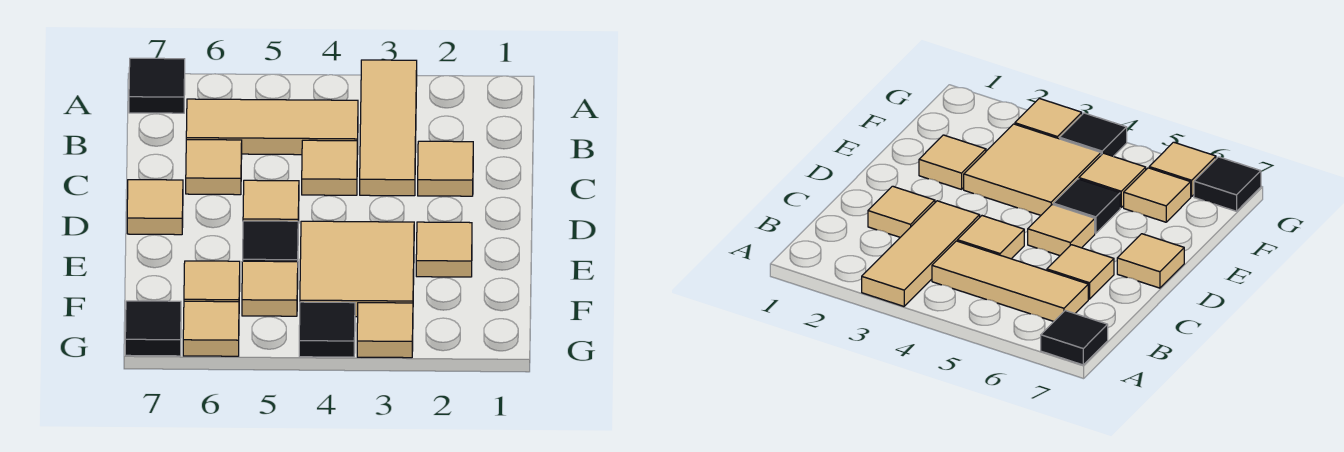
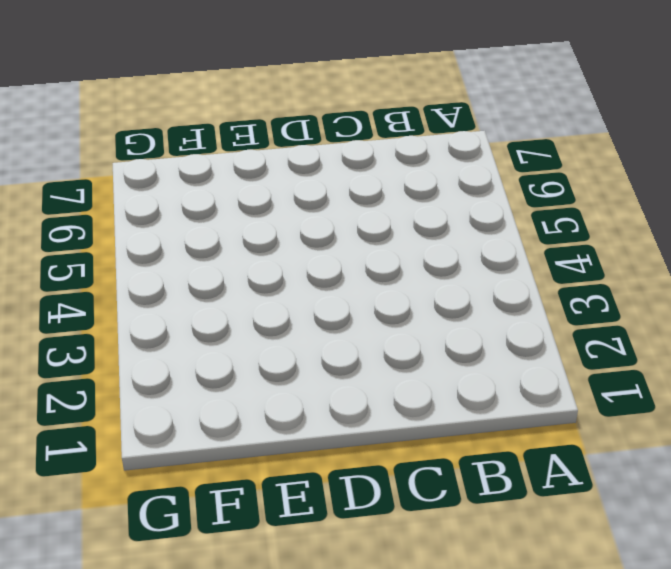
none -> tan tile A3:C3 level 1
none -> black tile A7 level 1
none -> tan tile B4:B6 level 1

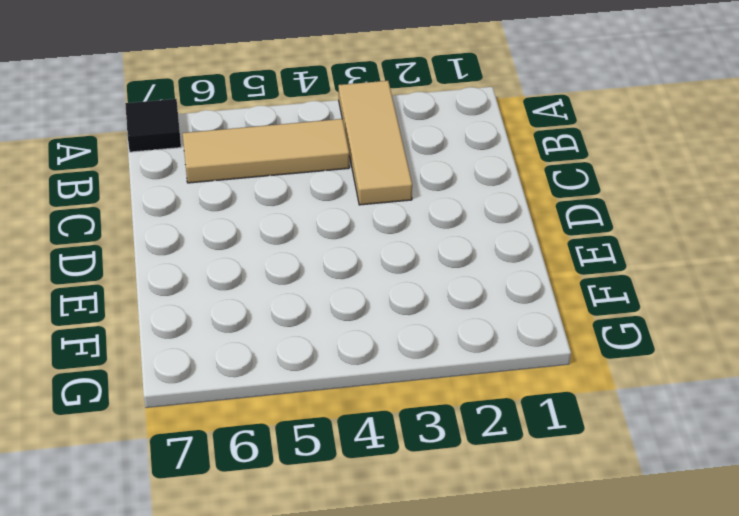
none -> tan tile C2 level 1
none -> tan tile C4 level 1
none -> tan tile C6 level 1

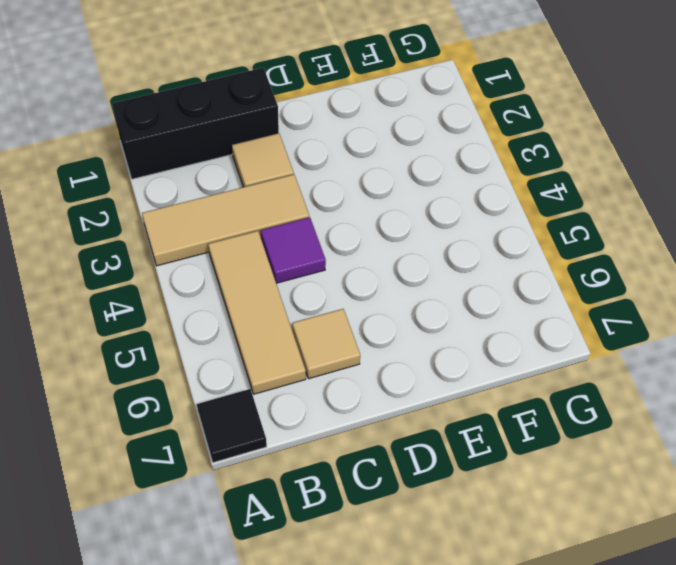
black brick A1:C1 level 1 -> none
purple tile C4 level 1 -> tan tile C4 level 1
none -> tan tile D5 level 1
none -> tan tile D7 level 1
none -> tan tile E2 level 1

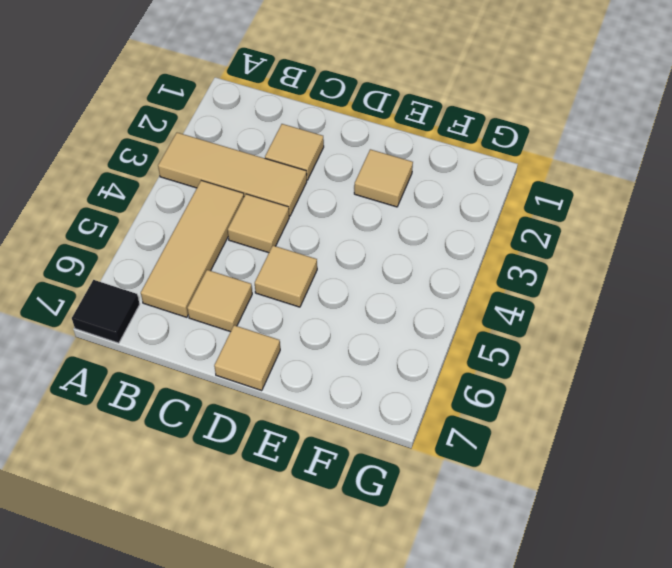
none -> tan tile E3:F4 level 1
none -> black tile E5 level 1
none -> tan tile F5 level 1

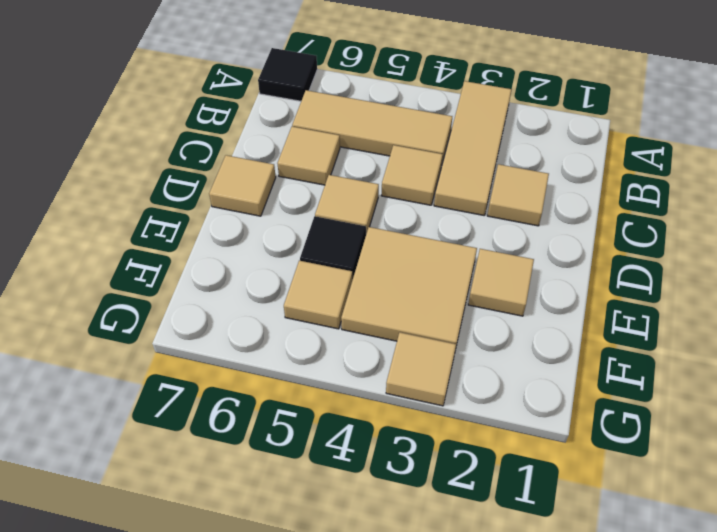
none -> tan tile F6 level 1
none -> black tile G4 level 1
none -> tan tile G6 level 1

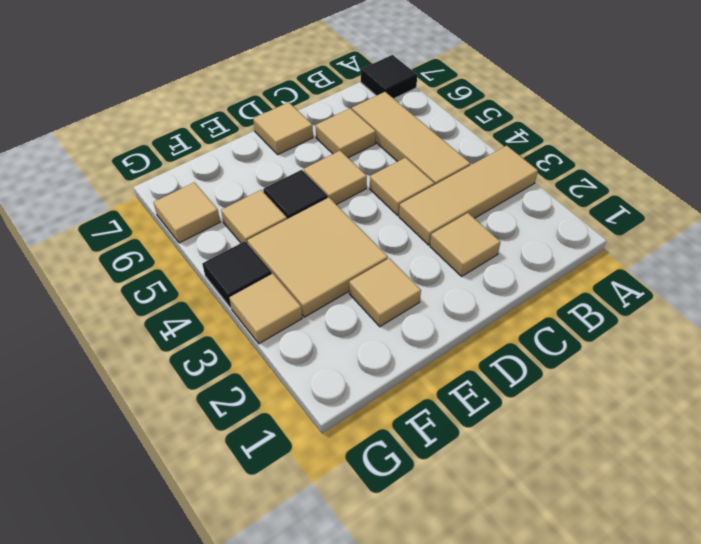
none -> tan tile F6 level 1
none -> black tile G7 level 1

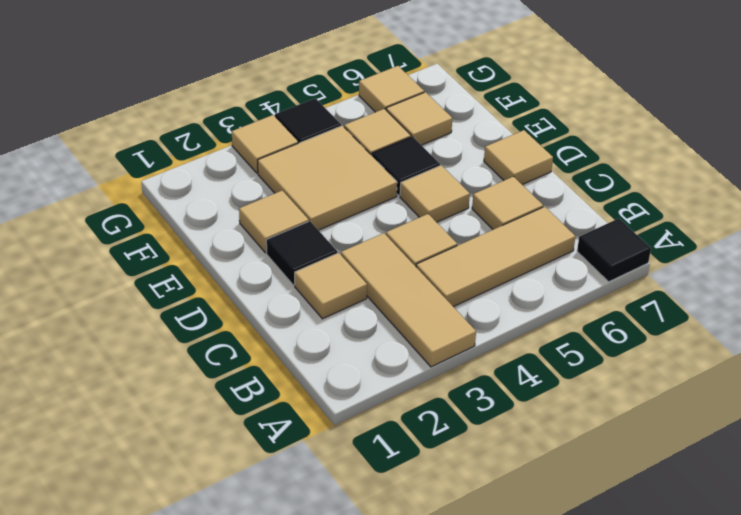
black tile D2 level 1 -> black tile G7 level 1

